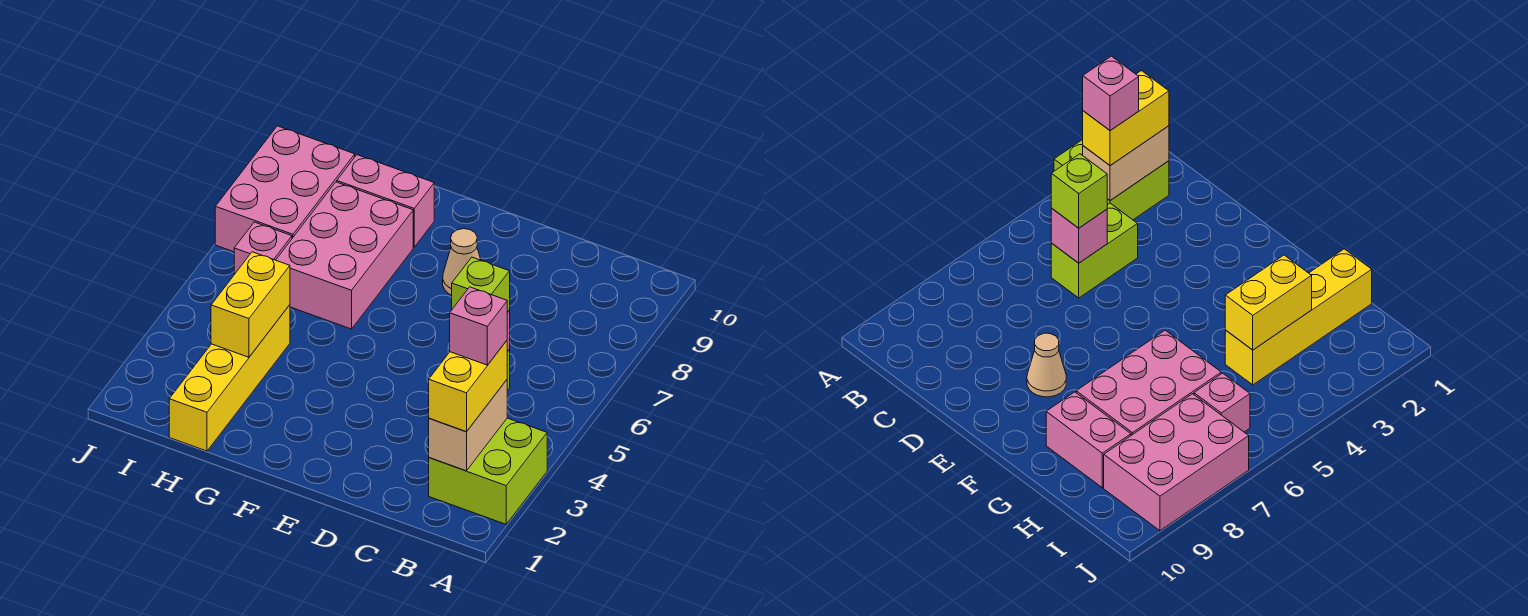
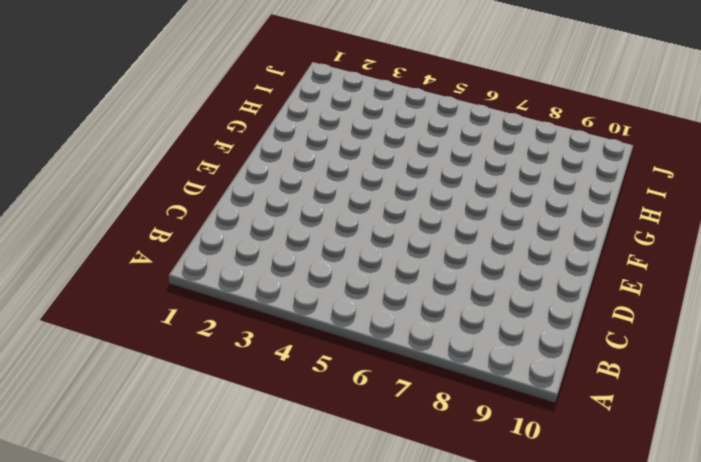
none -> lime brick A2:B3 level 1
none -> lime brick C4:C5 level 1
none -> tan cone E8 level 1

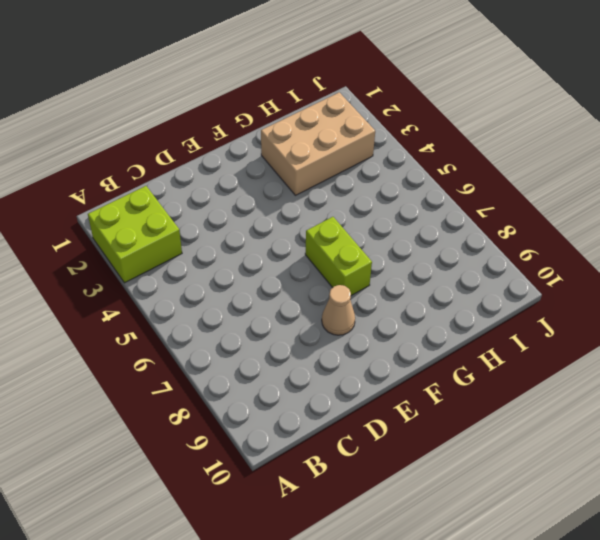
lime brick F6:F7 level 1 -> lime brick C4:C5 level 1
tan brick G2:I3 level 1 -> yellow brick H1:H4 level 1
none -> pink brick G6:H8 level 1
none -> pink brick G9:H9 level 1
none -> pink brick I6 level 1

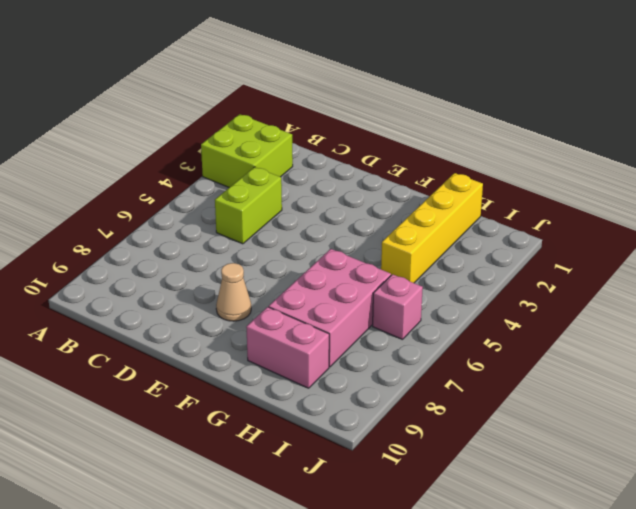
none -> pink brick I7:J9 level 1
none -> tan brick B2:B3 level 2
none -> pink brick C5 level 2

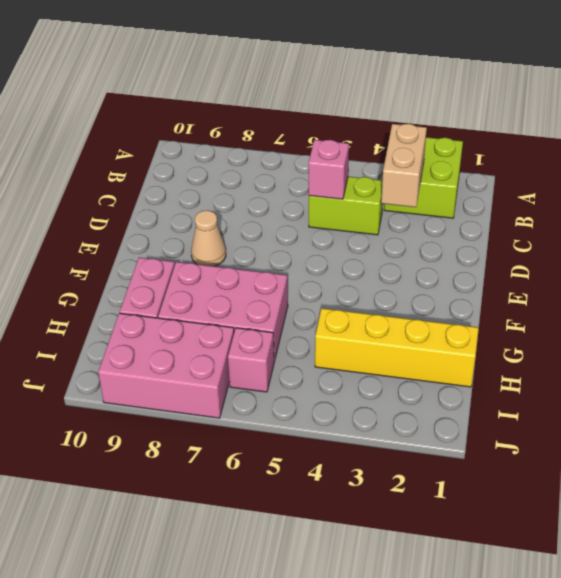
tan brick B3:C3 level 2 -> tan brick B2:B3 level 2
none -> yellow brick H3:H4 level 2
none -> yellow brick B2:B3 level 3
none -> lime brick C5 level 3

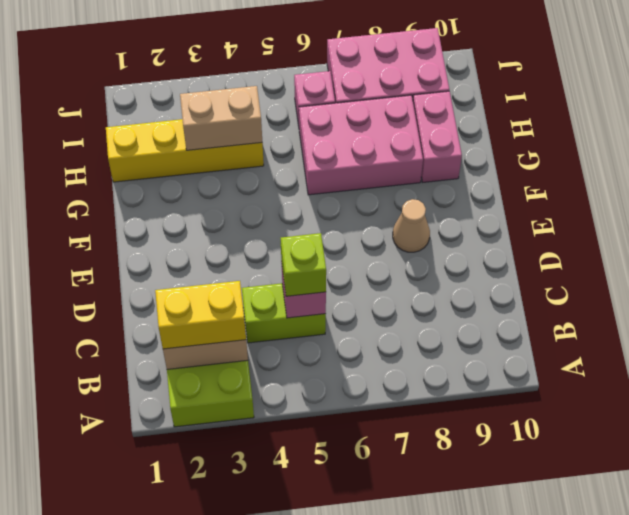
tan brick H3:H4 level 2 -> yellow brick H3:H4 level 2
none -> pink brick B3 level 4

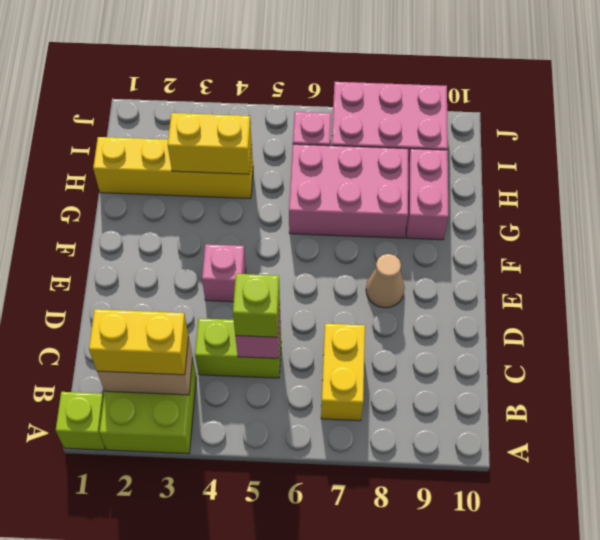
lime brick A1 level 1 -> none
yellow brick B7:C7 level 1 -> none
pink brick E4 level 1 -> pink brick B3 level 4

